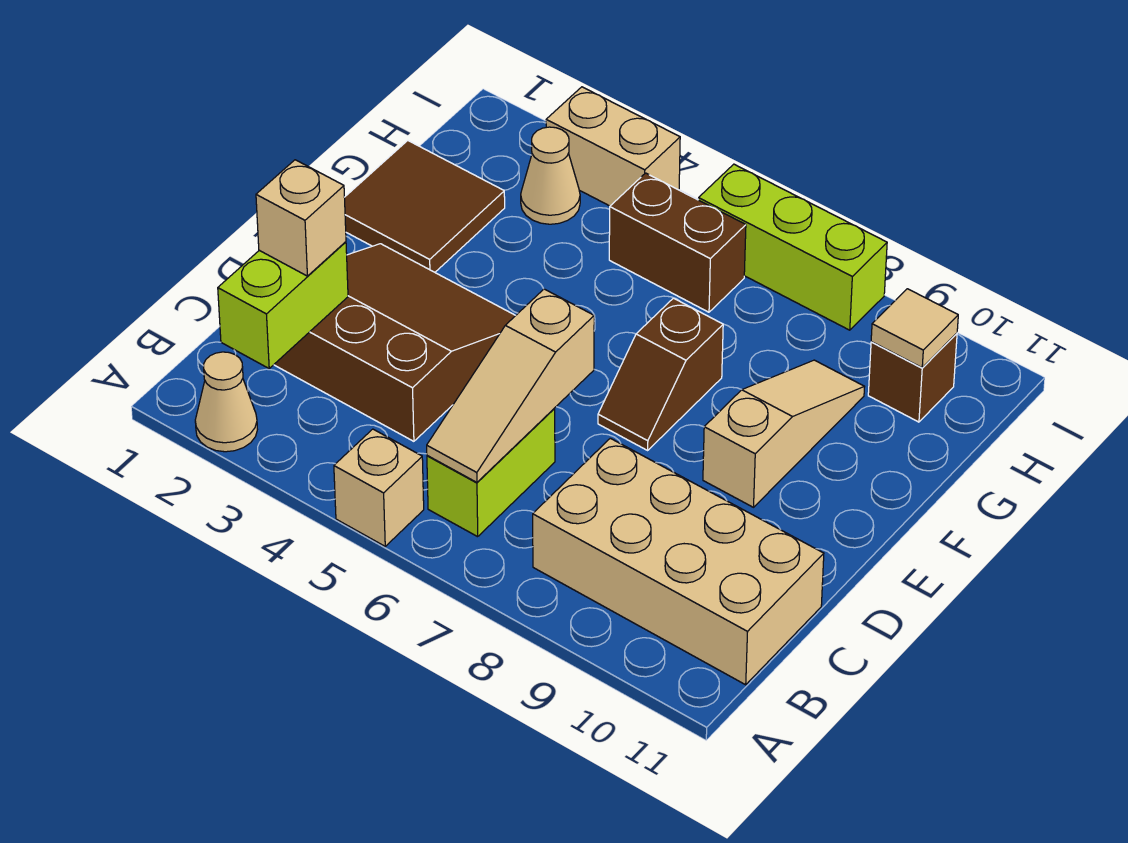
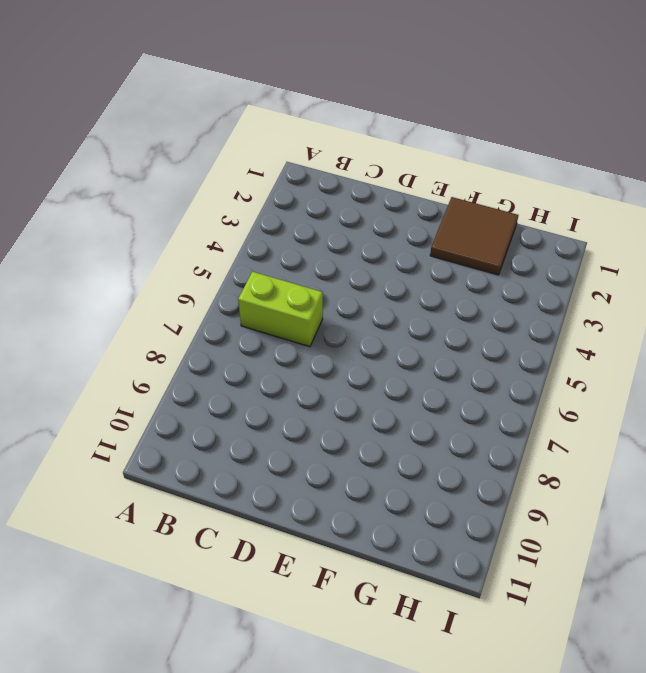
none -> tan cone A2 level 1
none -> tan brick A5 level 1
none -> tan brick B8:C11 level 1

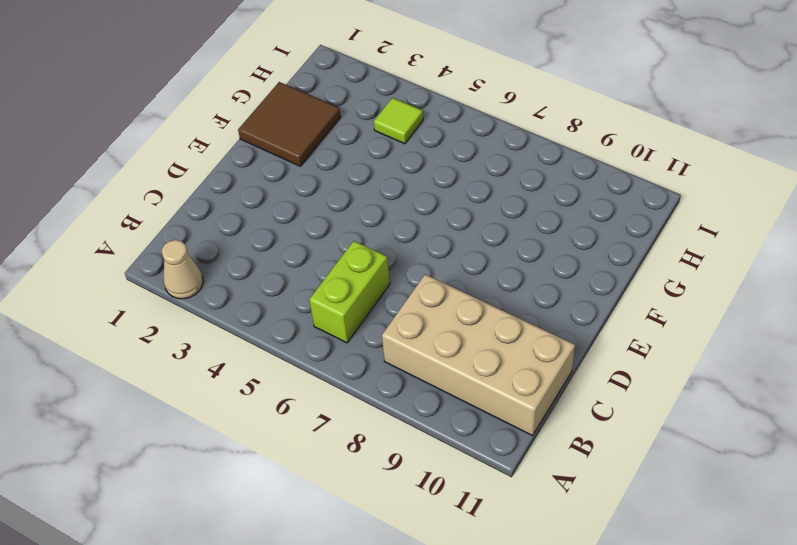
lime tile H4 level 1 -> none
none -> tan brick A5 level 1
none -> brown slope C2:E4 level 1 top C
none -> brown slope E7:F7 level 1 top F

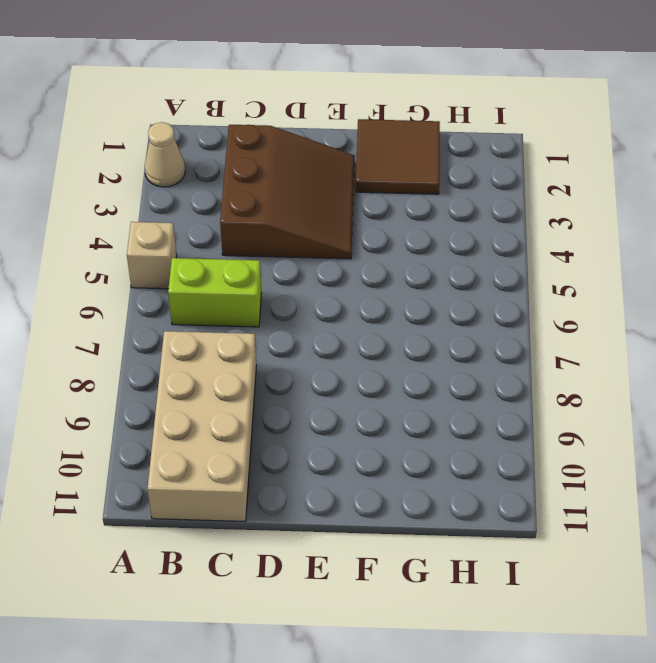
none -> brown slope E7:F7 level 1 top F
none -> tan slope E9:G9 level 1 top E
none -> tan cone H3 level 1

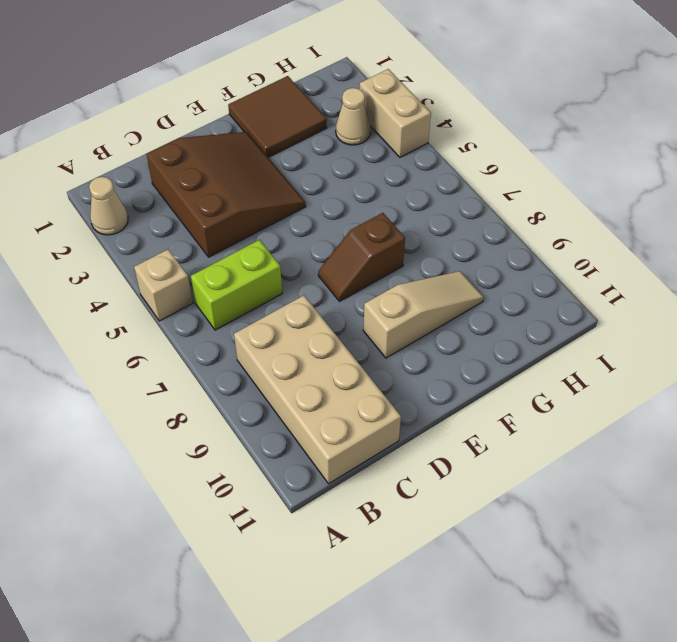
none -> brown brick H5:H6 level 1
none -> brown brick H10 level 1
none -> lime brick I6:I8 level 1

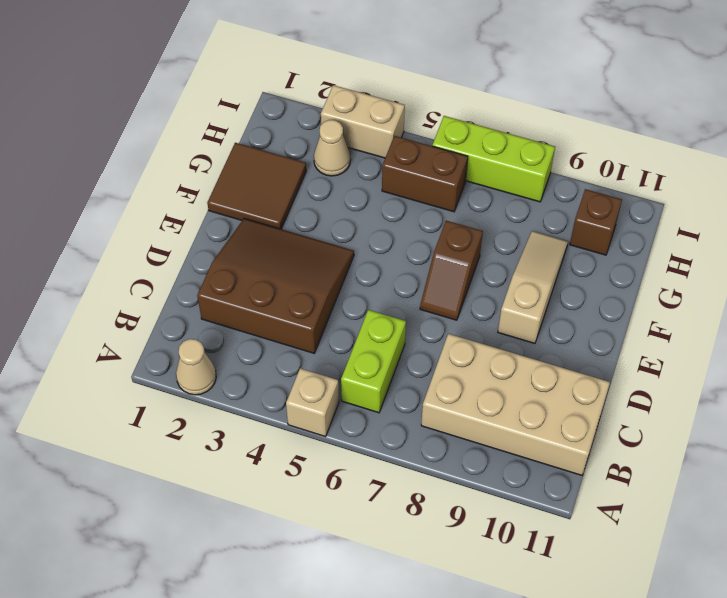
none -> lime brick B2:C2 level 2
none -> tan slope B6:D6 level 2 top D
none -> tan tile H10 level 2

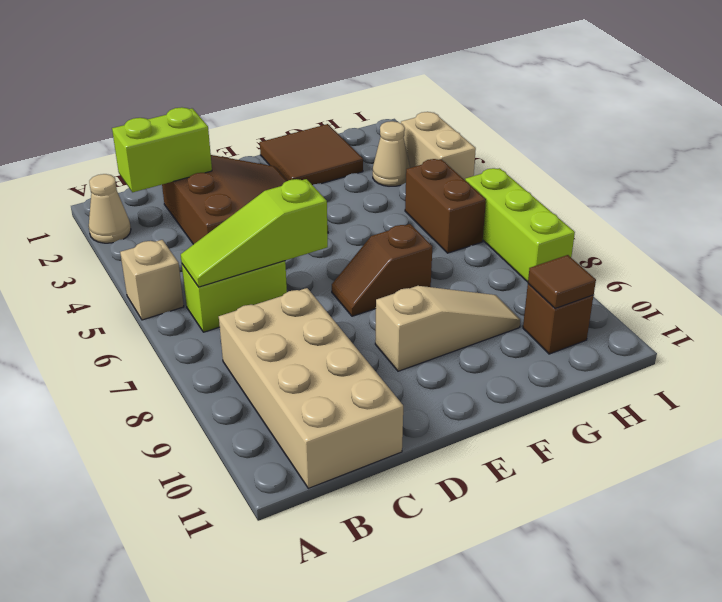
lime slope B6:D6 level 2 top D -> tan slope B6:D6 level 2 top D
brown tile H10 level 2 -> tan tile H10 level 2
none -> tan brick C2 level 3

